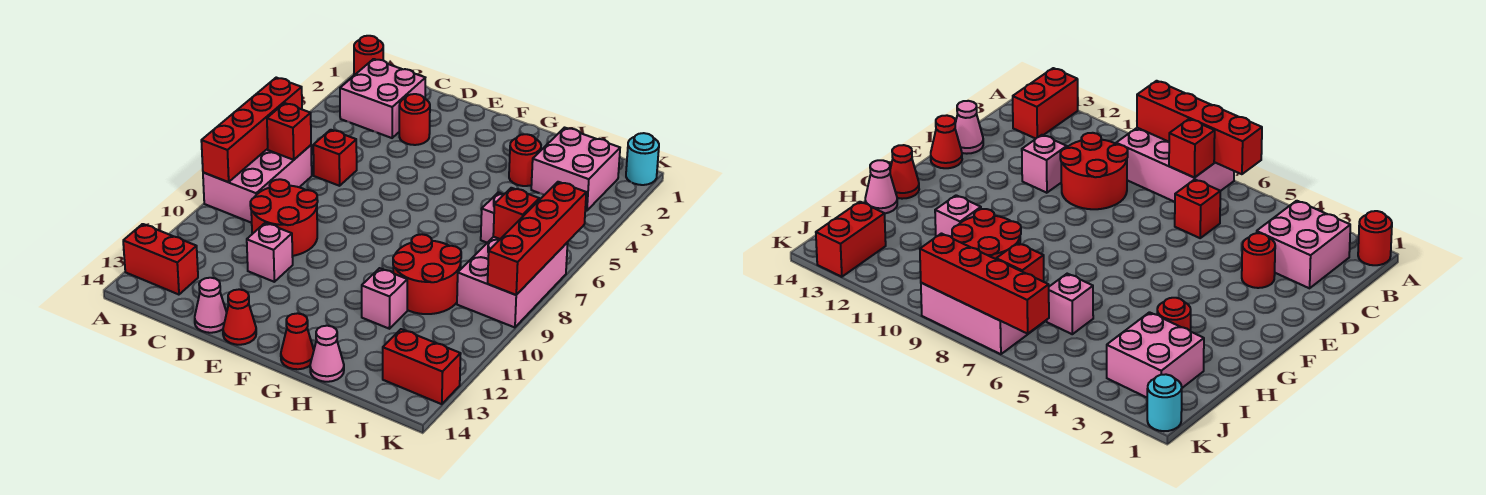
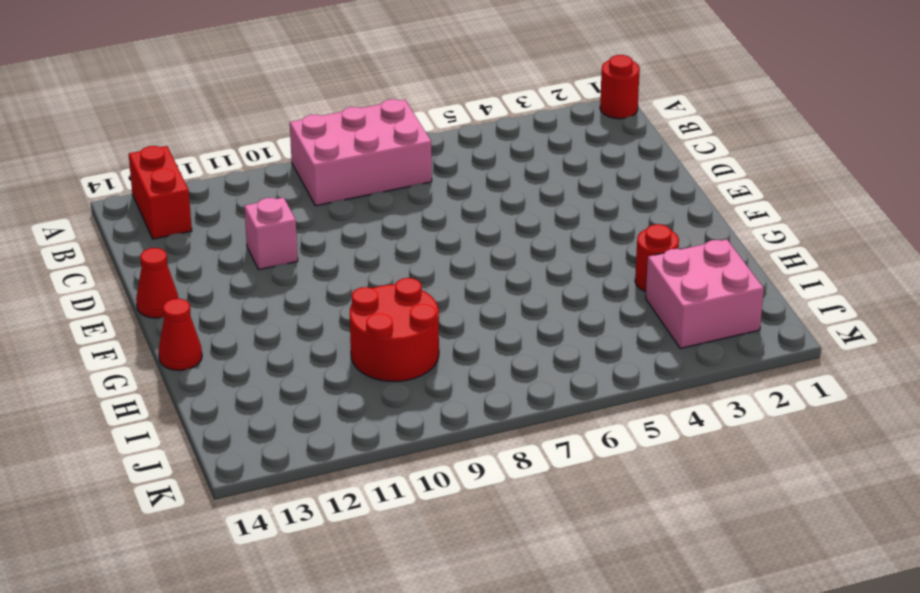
none -> pink brick B2:C3 level 1
none -> red brick C6 level 1
none -> red round brick C9:D10 level 1

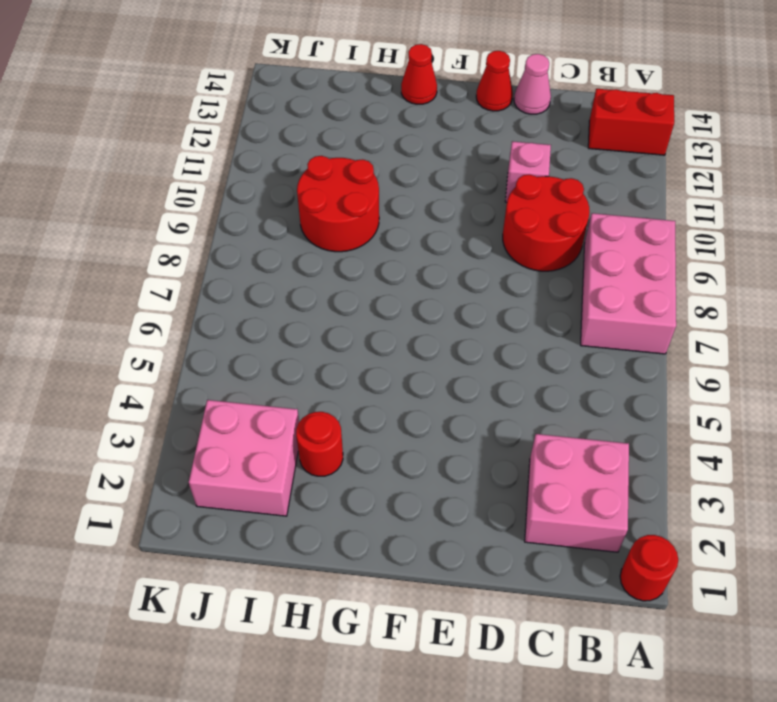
none -> red brick C6 level 1
none -> red round brick D3 level 1
none -> pink brick H11 level 1

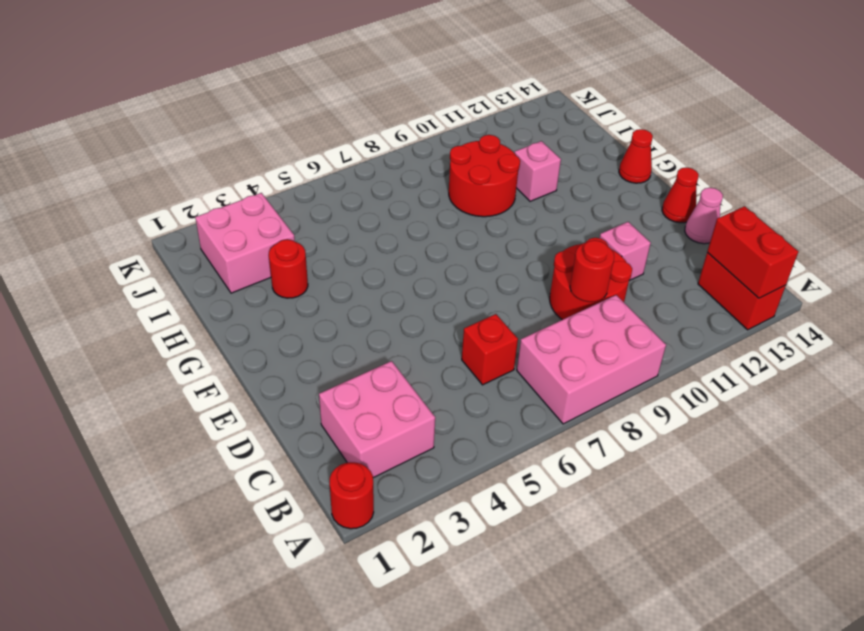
red brick A13:B13 level 2 -> red brick J13:K13 level 1
red round brick C9 level 2 -> red round brick D3 level 1
none -> pink cone H14 level 1
none -> pink brick I6 level 1
none -> pink brick J7:K9 level 1

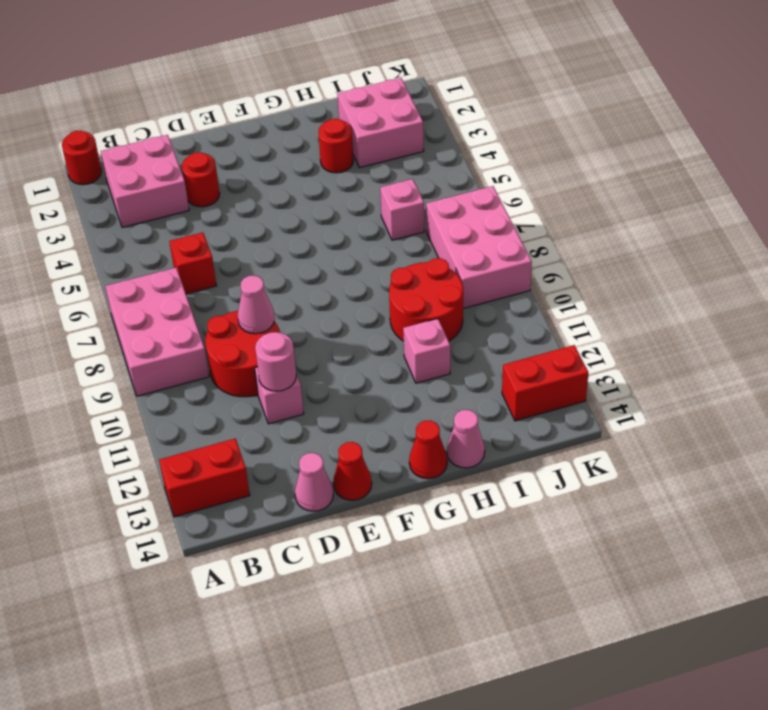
pink cone D9 level 2 -> none
pink round brick D11 level 2 -> none
none -> cyan round brick K1 level 1
none -> red brick A6:A9 level 2
none -> red brick B7 level 2

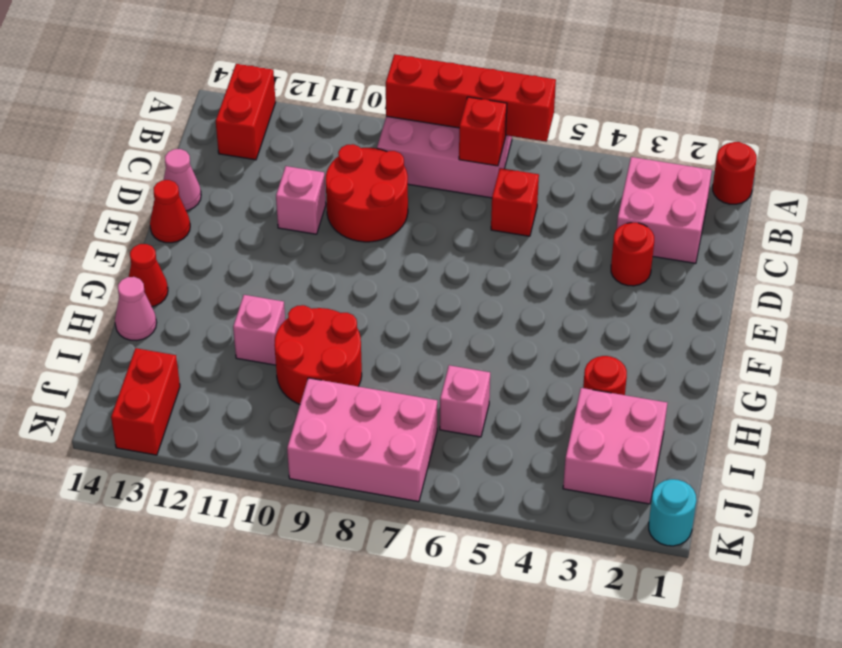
none -> red brick J7 level 2
none -> red brick K6:K9 level 2

